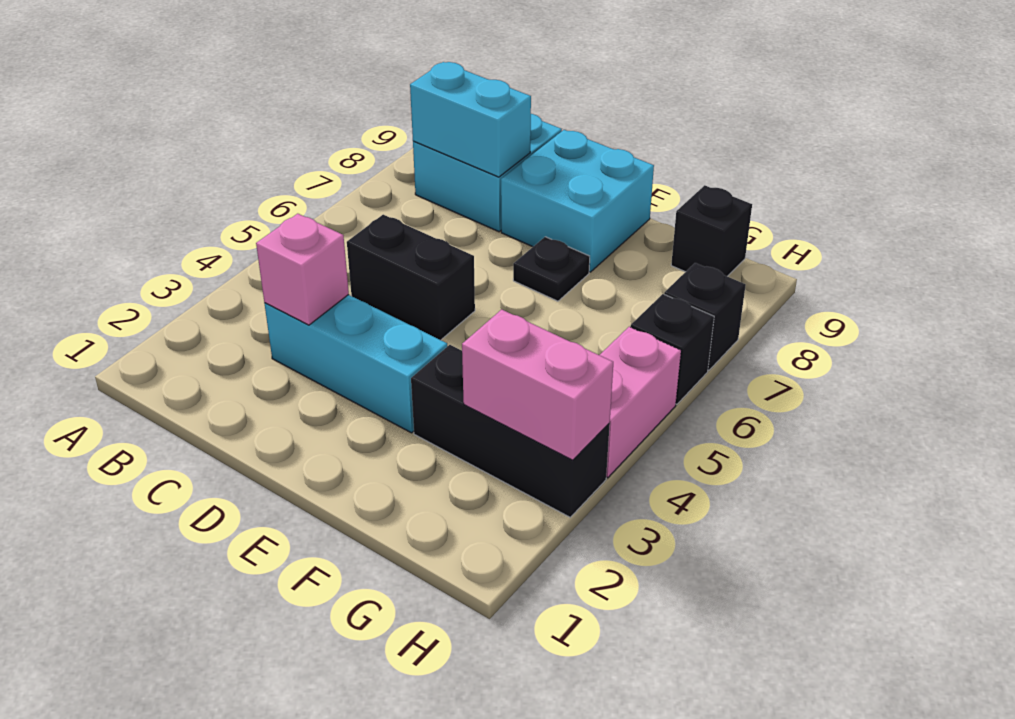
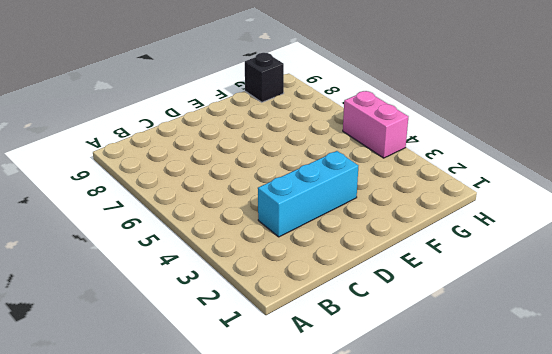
none -> cyan brick B8:C9 level 1
none -> black brick C5:D5 level 1
none -> cyan brick D8:E9 level 1

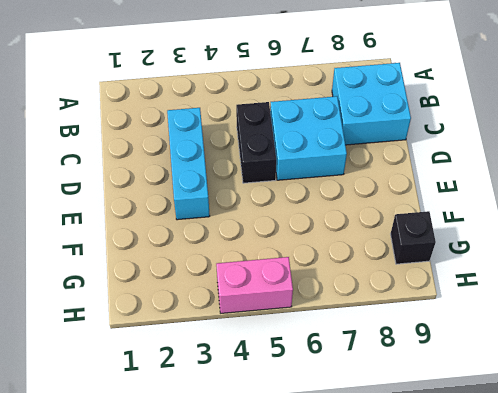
cyan brick C6:D7 level 1 -> cyan brick D8:E9 level 1
none -> black plate E7 level 1
none -> black brick F3:H3 level 1
none -> black brick H6 level 1

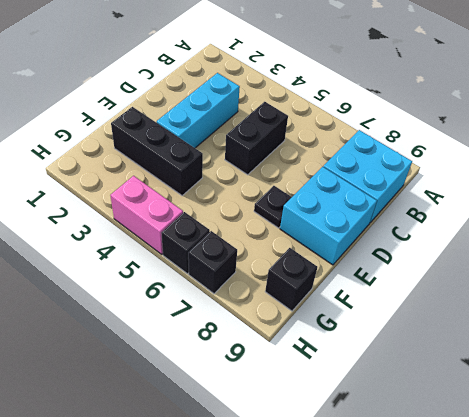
black brick F2:F4 level 1 -> black brick F3:H3 level 1
none -> cyan brick B8:C8 level 2
none -> pink brick C3 level 2
none -> pink brick G3:H3 level 2

